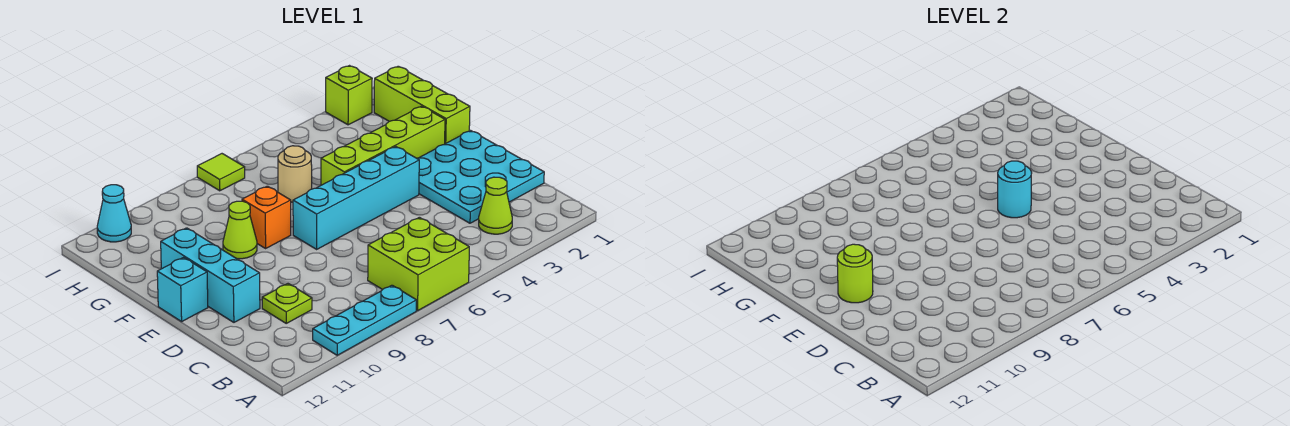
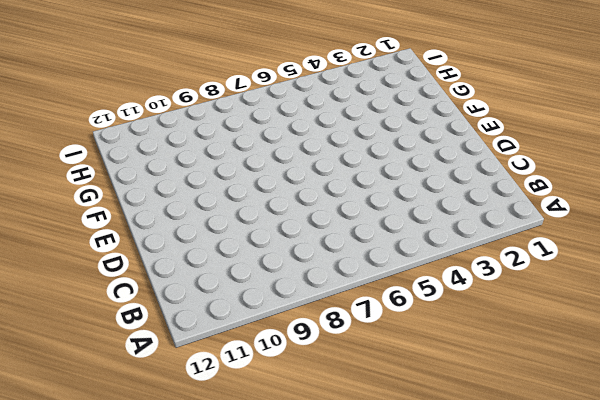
none -> lime brick A6:B7 level 1
none -> cyan plate A8:A10 level 1
none -> lime cone B3 level 1

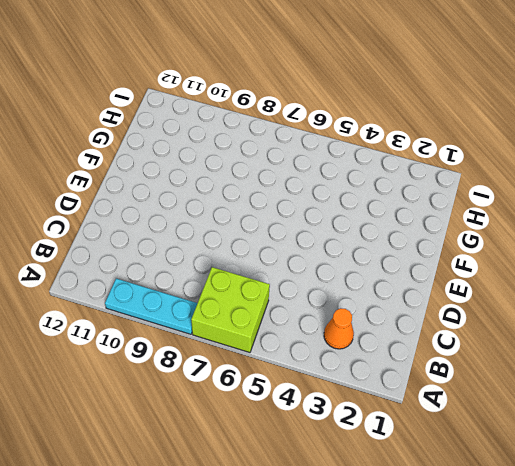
orange cone B3 level 1 -> lime cone B3 level 1
none -> cyan plate C1:E3 level 1
none -> lime plate C10 level 1
none -> cyan brick D11:F11 level 1

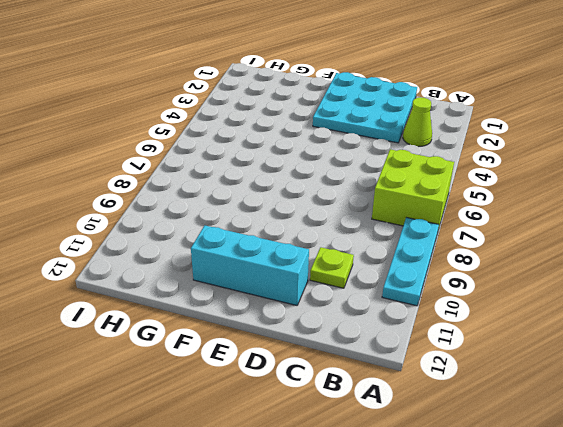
none -> cyan brick E4:E7 level 1
none -> cyan brick E12 level 1
none -> lime brick F1:H1 level 1

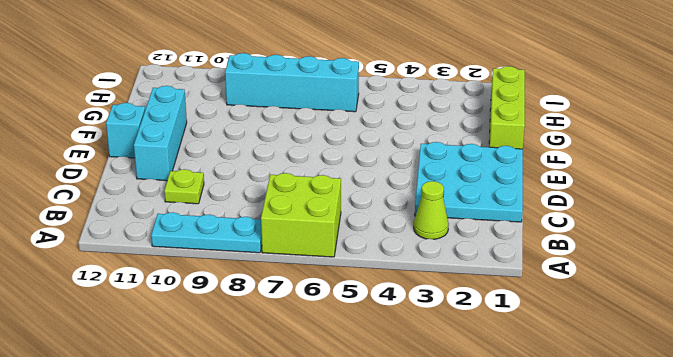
cyan brick H6:H9 level 1 -> cyan brick E4:E7 level 1
none -> lime brick F2:F5 level 1
none -> orange brick F8 level 1
none -> lime cone F9 level 1

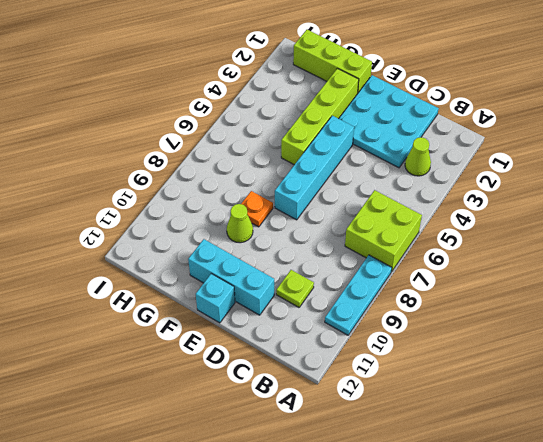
orange plate F8 level 1 -> orange brick F8 level 1
none -> tan round brick G6 level 1
none -> lime brick I2 level 1
none -> lime tile I7 level 1

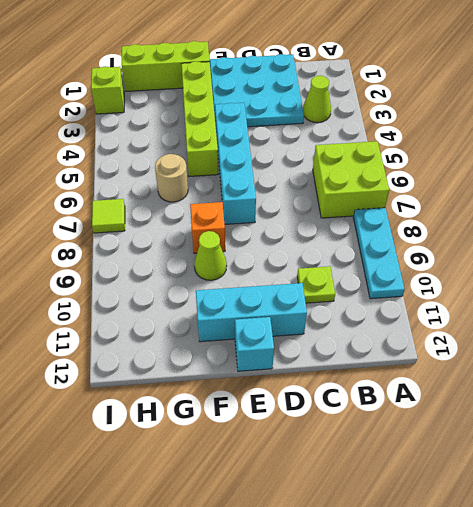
none -> cyan cone I11 level 1
none -> cyan round brick E5 level 2
none -> lime round brick E11 level 2

